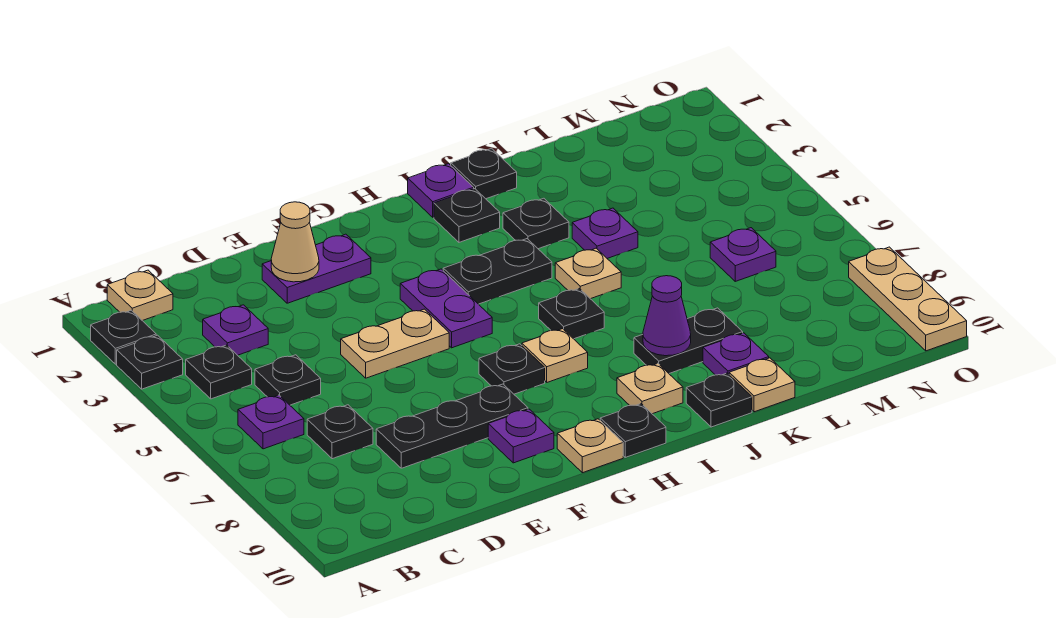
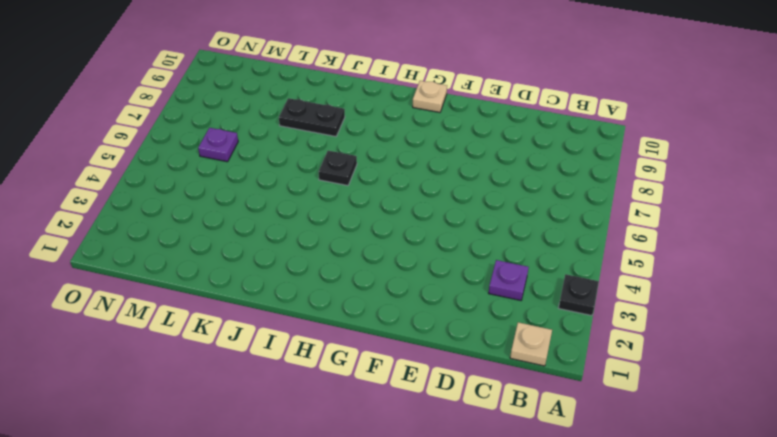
none -> black plate A2 level 1
none -> black plate B4 level 1
none -> purple plate B6 level 1
none -> black plate C5 level 1

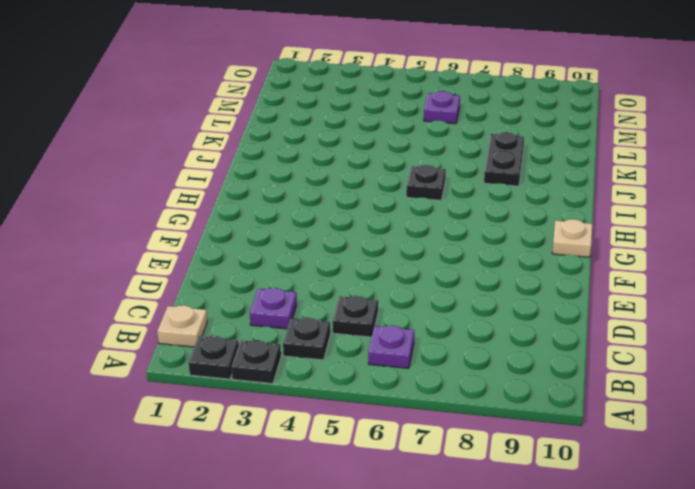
none -> black plate C7 level 1
none -> black plate D8:F8 level 1
none -> purple plate E2:F2 level 1
none -> tan plate E5:F5 level 1

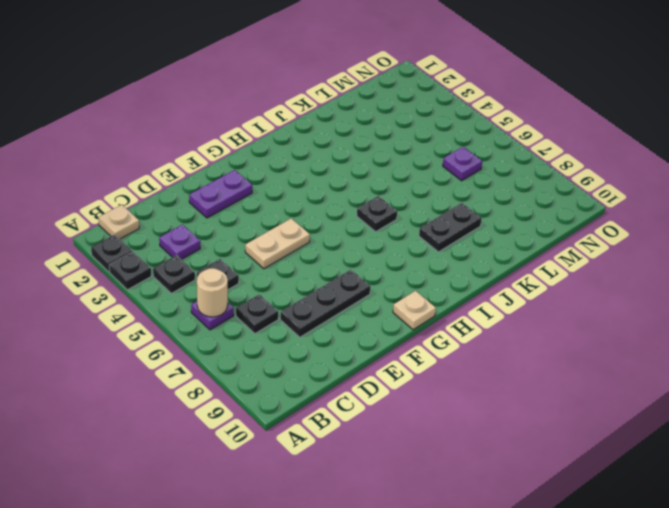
tan round brick B6 level 2 -> none
none -> purple plate F9 level 1
none -> purple plate G4:G5 level 1
none -> black plate G7 level 1
none -> black plate H4:I4 level 1

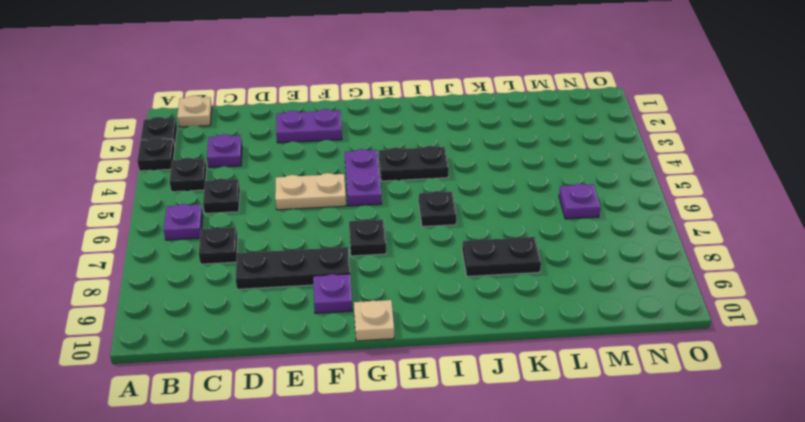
none -> tan plate H7 level 1
none -> black plate H10 level 1
none -> purple plate I1 level 1
none -> black plate I2 level 1

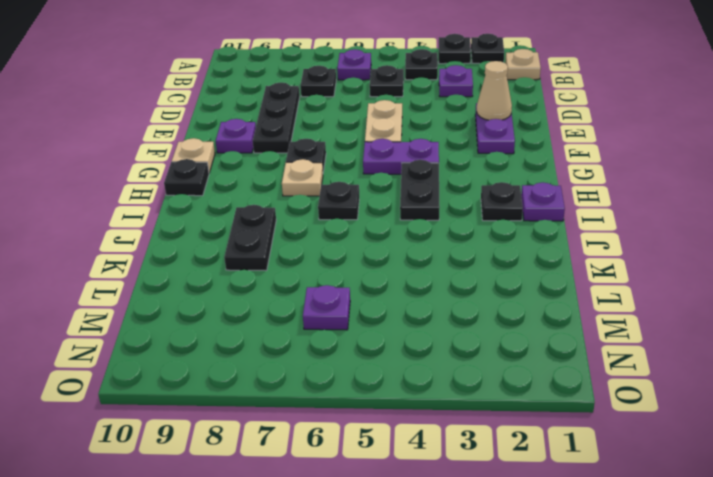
none -> tan plate I9 level 1
none -> black plate J1 level 1
none -> black plate J3 level 1
none -> tan plate J5 level 1

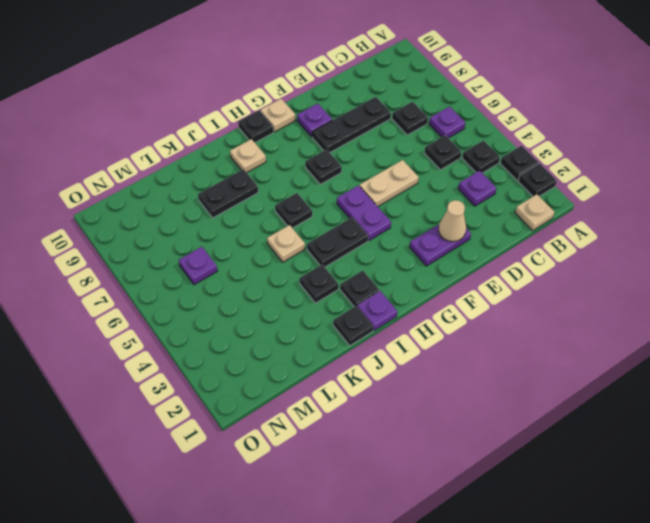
none -> tan plate H7 level 1
none -> black plate J10 level 1
none -> purple plate K4 level 1
none -> purple plate K9 level 1

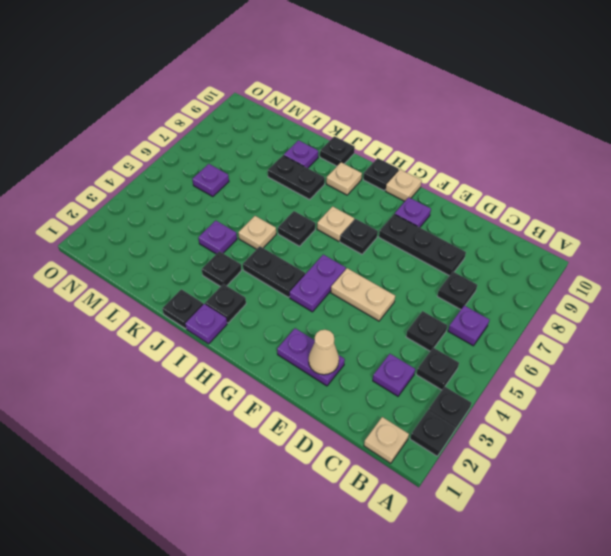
none -> tan plate K10 level 1
none -> tan plate O8:O10 level 1
none -> purple cone J8 level 2

